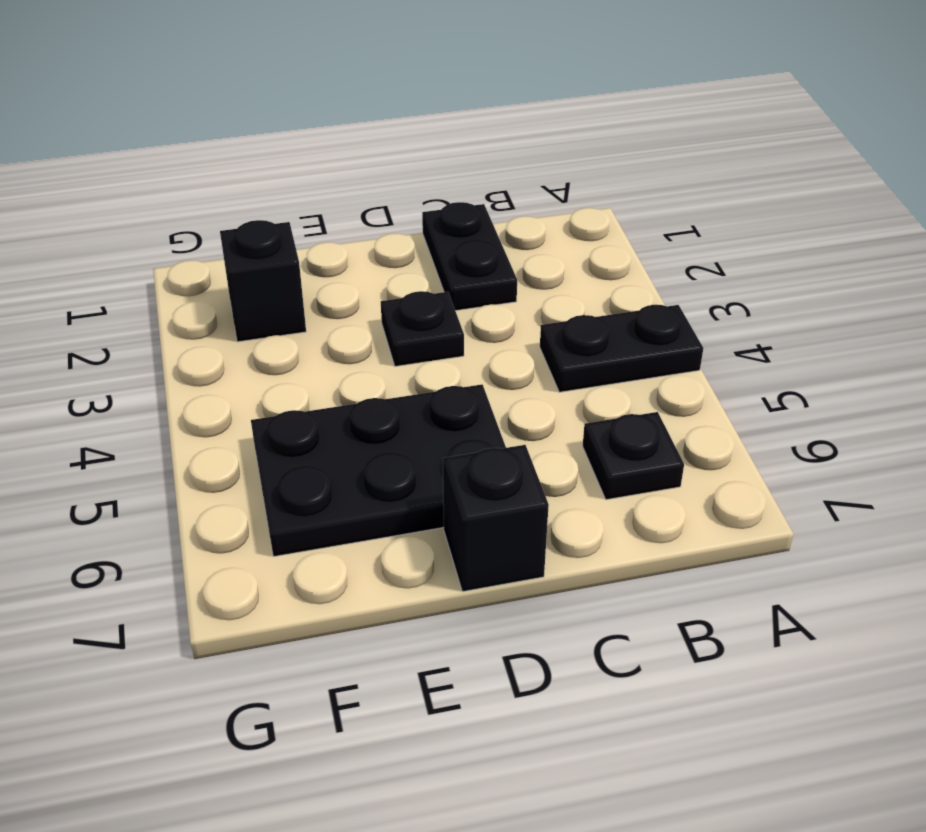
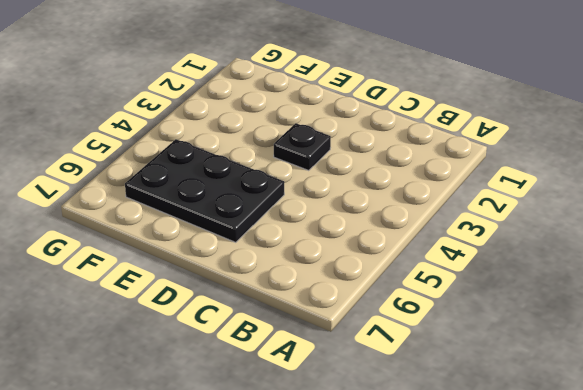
none -> black plate A4:B4 level 1
none -> black plate B6 level 1

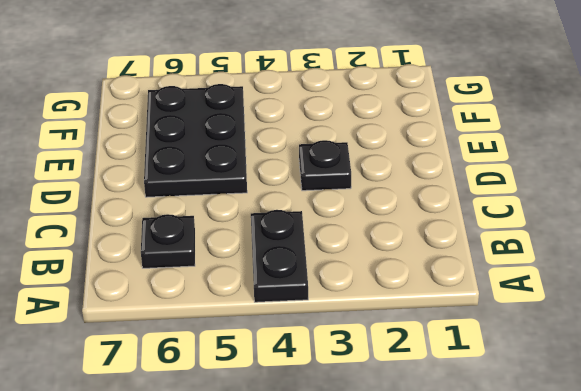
none -> black plate C1:C2 level 1
none -> black brick D7 level 1

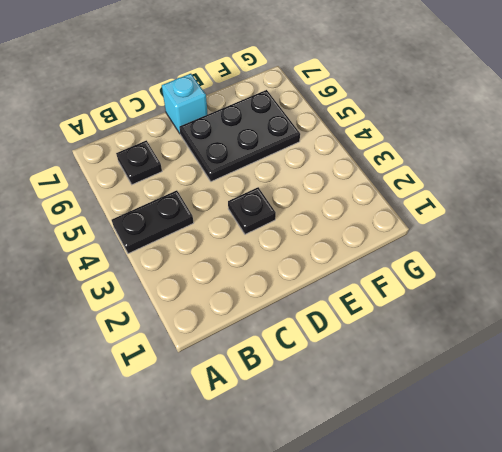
cyan brick D7 level 1 -> black brick D7 level 1
none -> black plate C1:C2 level 1
none -> black brick F2 level 1

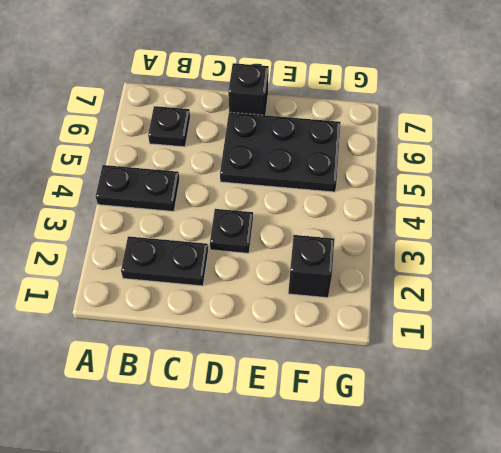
black plate B2:C2 level 1 -> black plate C1:C2 level 1

